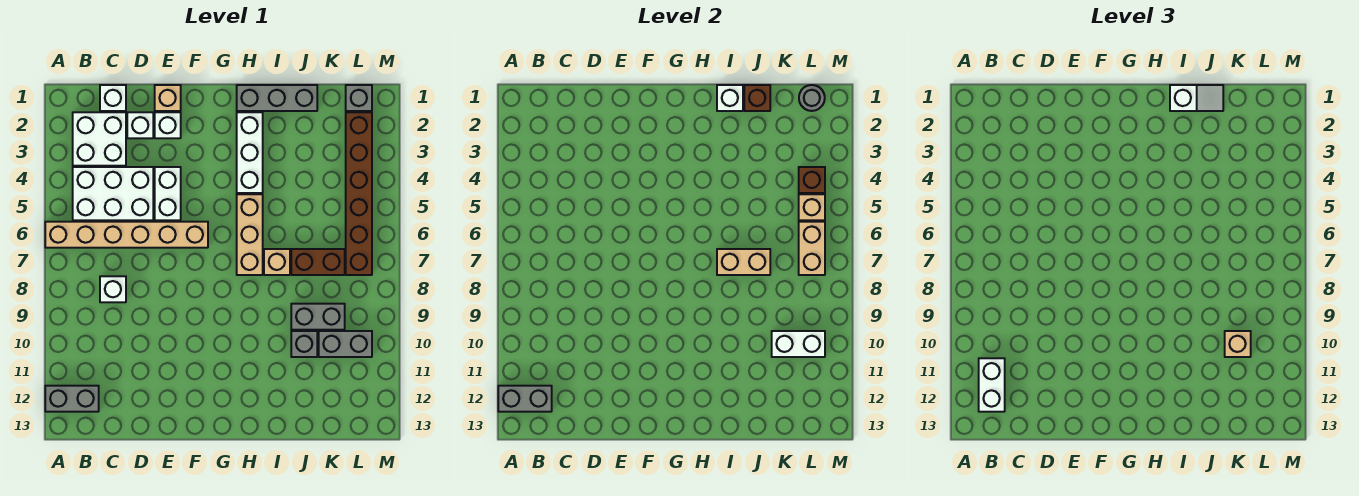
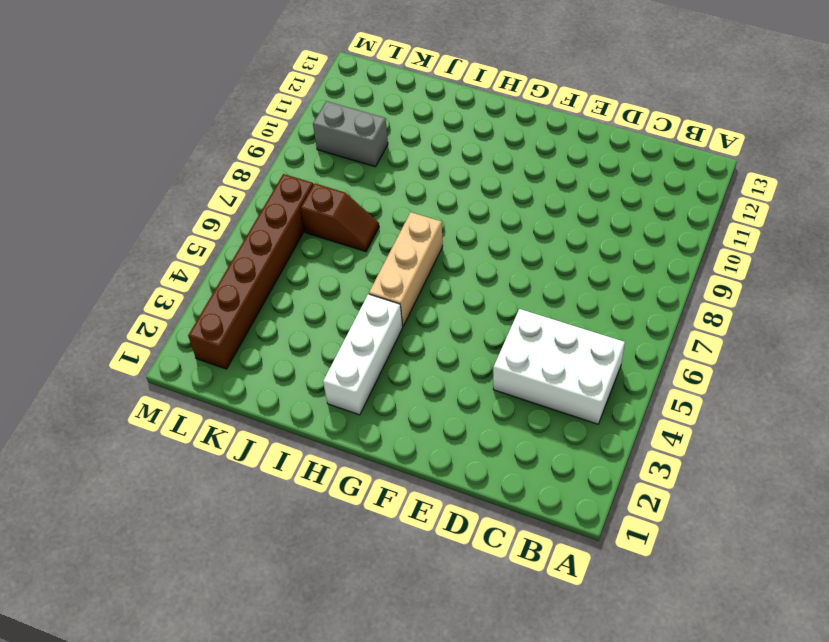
brown slope J7:K7 level 1 top K -> brown brick J7:K7 level 1
none -> tan brick A6:F6 level 1
none -> grey brick A12:B12 level 1
none -> white brick B2:C3 level 1
none -> white brick C1 level 1

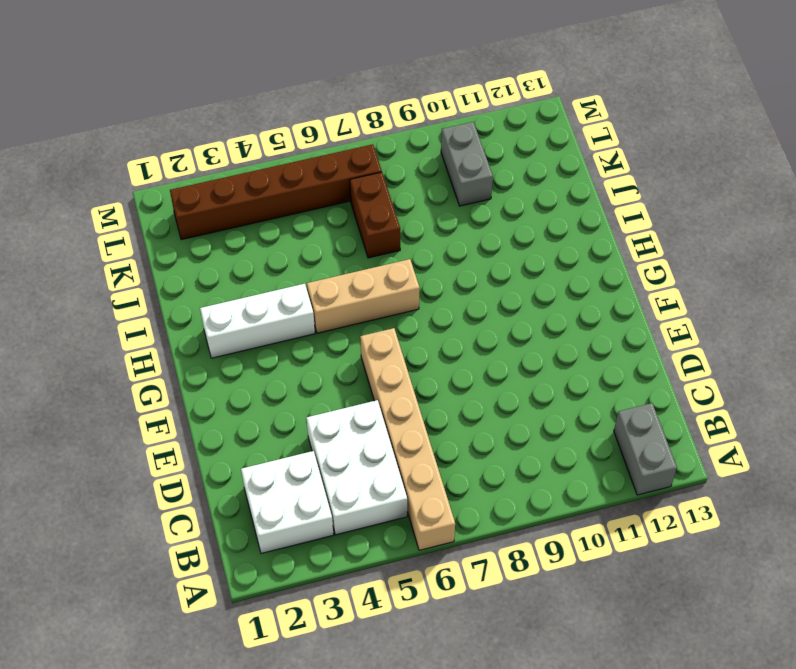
none -> white brick C1 level 1
none -> white brick C8 level 1
none -> white brick D2 level 1
none -> tan brick E1 level 1

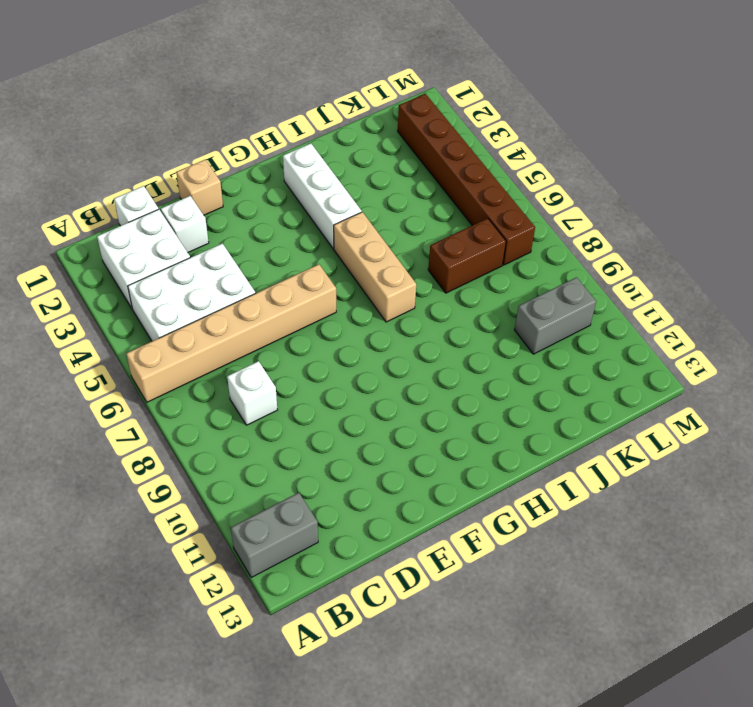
none -> white brick E2 level 1
none -> white brick E4:E5 level 1
none -> grey brick H1:J1 level 1
none -> tan brick I7 level 1

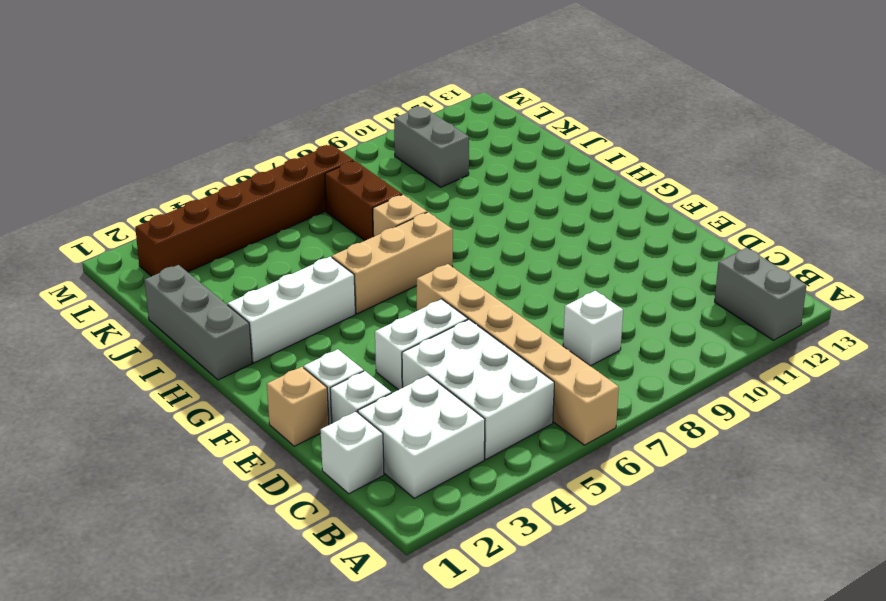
none -> grey brick J9:K9 level 1
none -> grey brick J10 level 1
none -> grey brick L1 level 1
none -> grey brick A12:B12 level 2

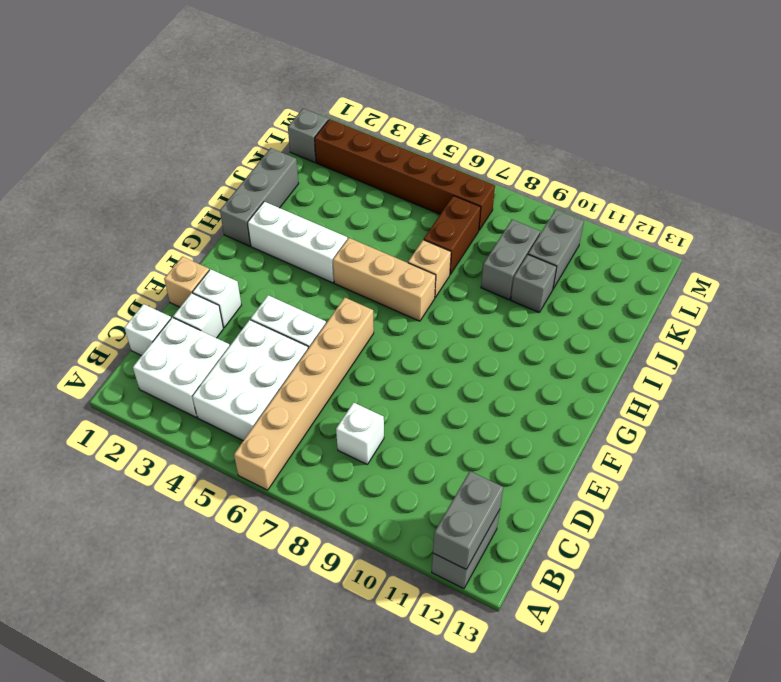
none -> white brick I1 level 2
none -> tan brick I7:J7 level 2
none -> brown brick J1 level 2
none -> white brick K10:L10 level 2

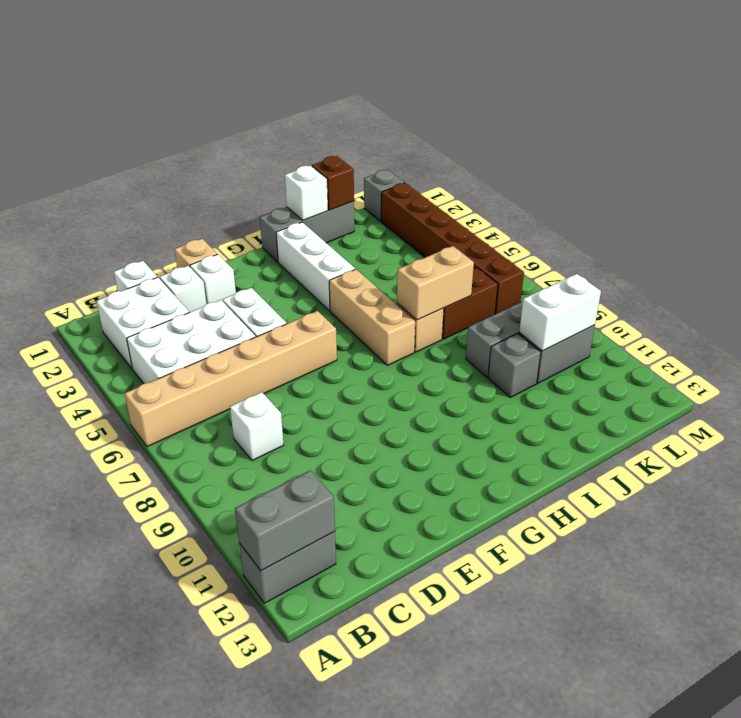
none -> grey round brick L1 level 2
none -> brown brick L4 level 2
none -> tan brick L5 level 2
none -> tan brick L6:L7 level 2

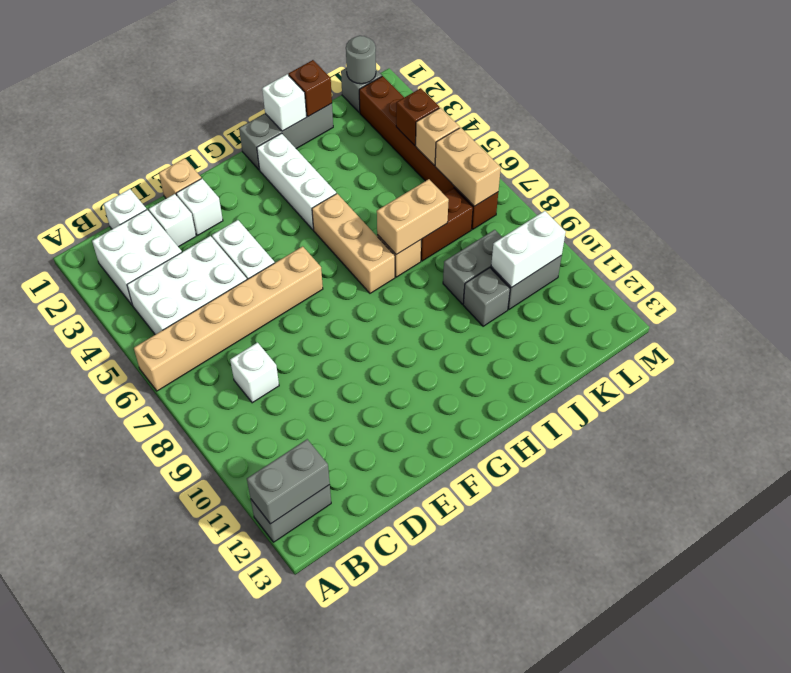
none -> white brick B11:B12 level 3
none -> white slope I1:J1 level 3 top I
none -> tan brick K10 level 3

